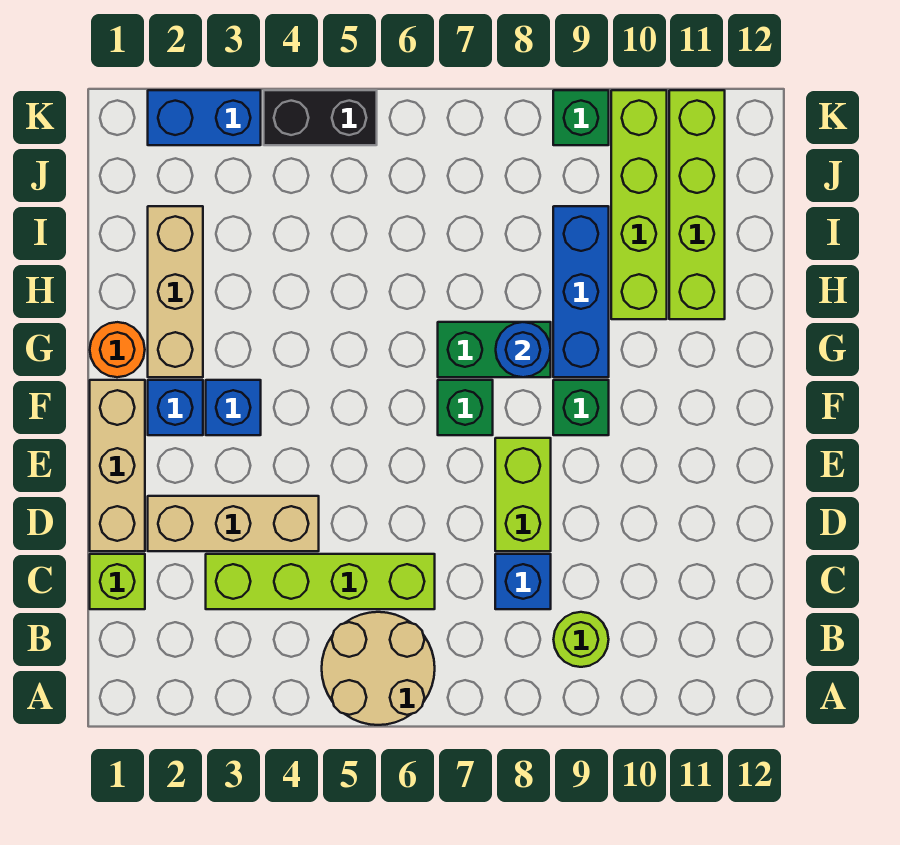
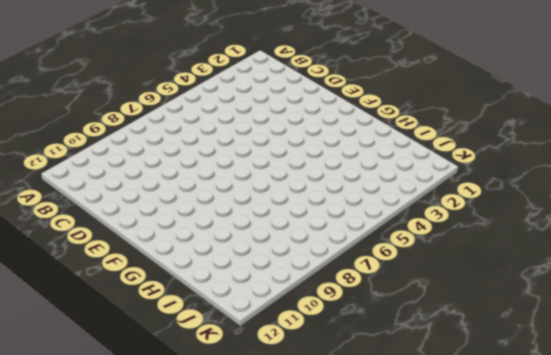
none -> tan round brick A5:B6 level 1
none -> lime round brick B9 level 1
none -> lime brick C1 level 1

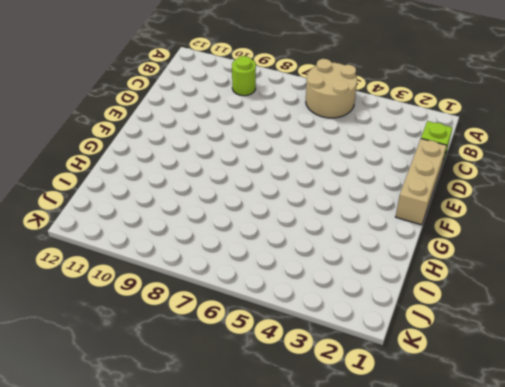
none -> lime brick C3:C6 level 1
none -> blue brick C8 level 1
none -> tan brick D2:D4 level 1

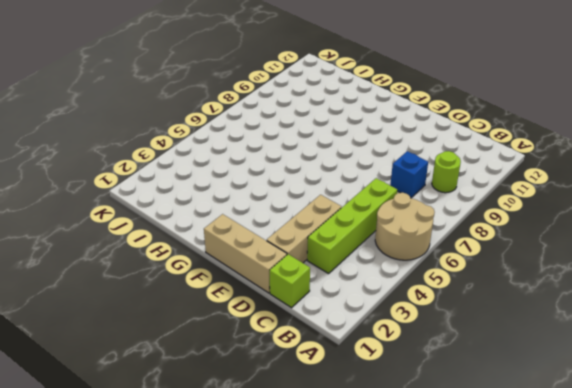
none -> lime brick D8:E8 level 1
none -> blue brick F2 level 1
none -> blue brick F3 level 1

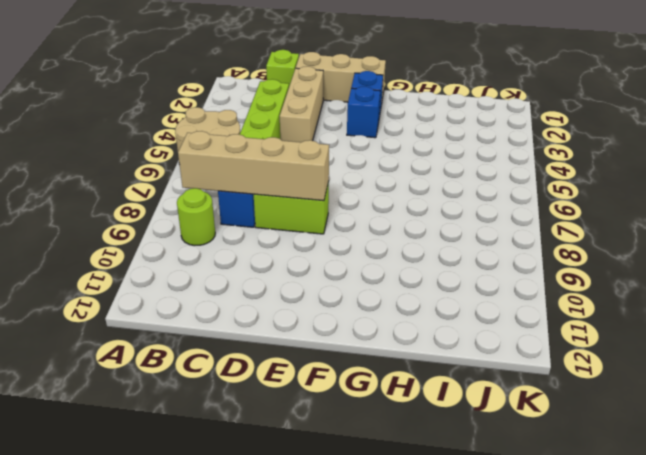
tan brick B8:E8 level 2 -> none
none -> green brick F7 level 1
none -> green brick F9 level 1
none -> orange round brick G1 level 1

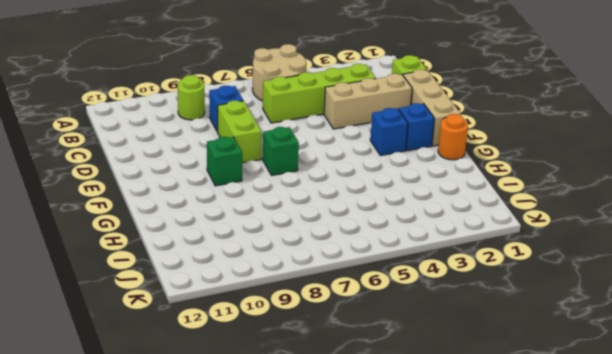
none -> tan brick G2:I2 level 1
none -> green brick G7:G8 level 1
none -> blue brick G9:I9 level 1

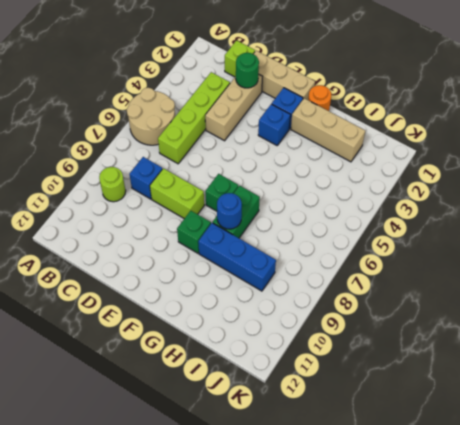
green round brick D2 level 2 -> none
none -> lime brick H10:K10 level 1
none -> lime brick H11:K11 level 1
none -> blue brick K2:K3 level 1

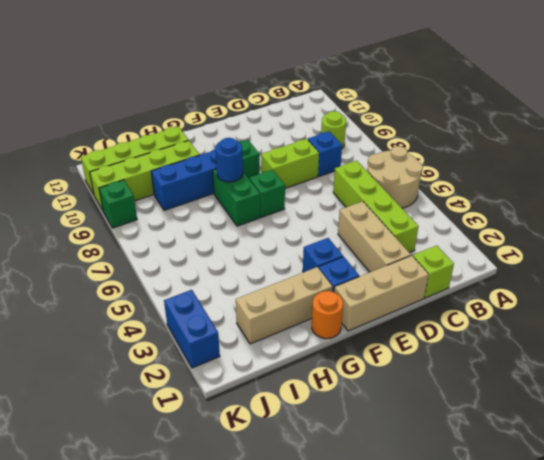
none -> black brick K4:K5 level 1

